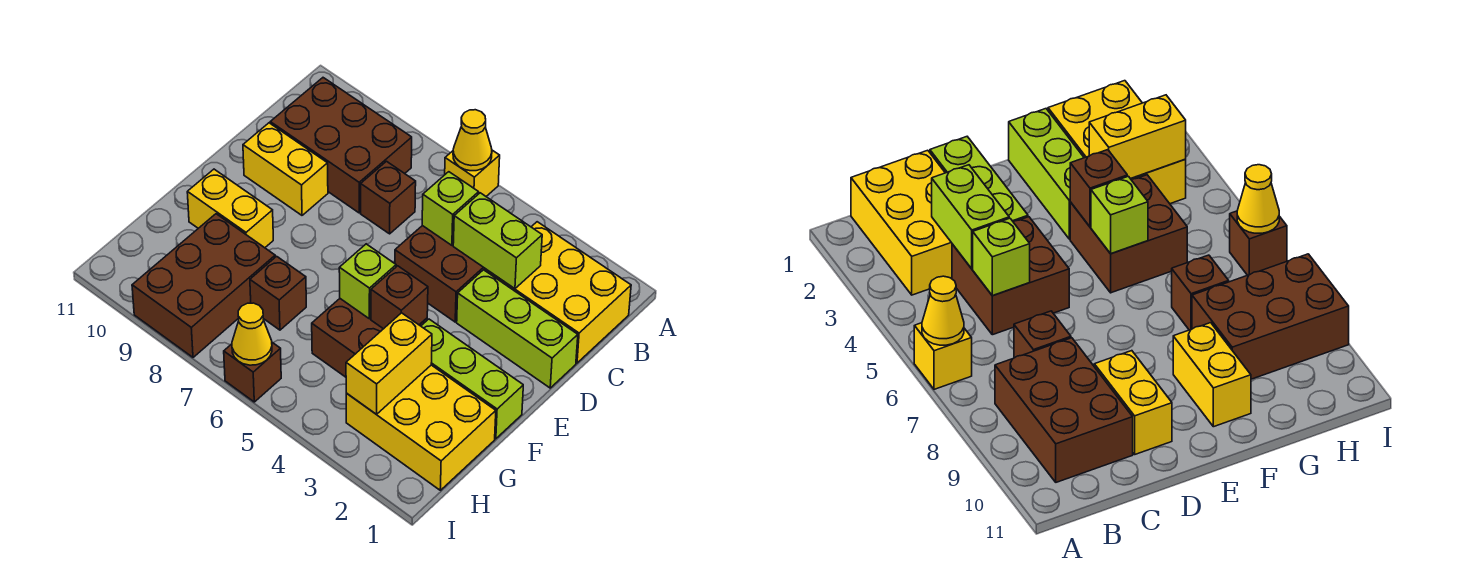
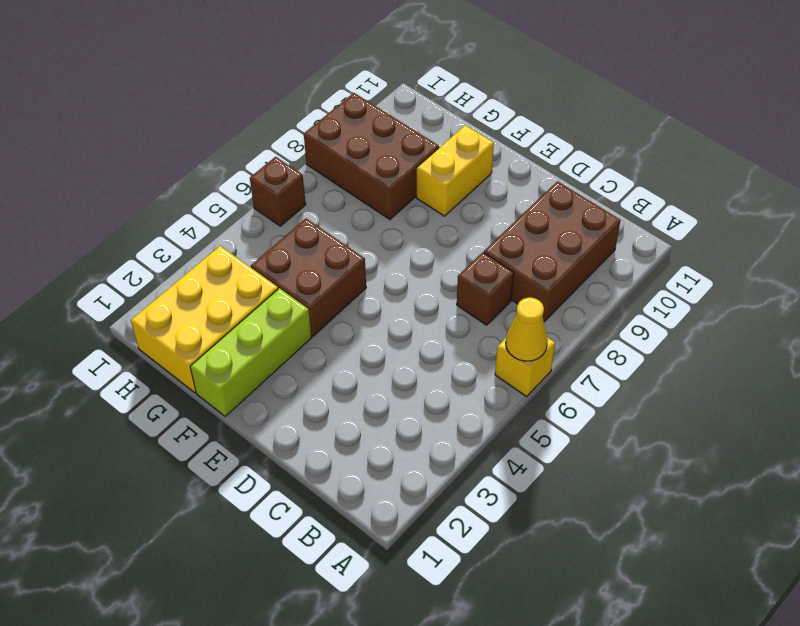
none -> yellow brick B1:C3 level 1
none -> brown brick C4:D5 level 1
none -> lime brick D1:D3 level 1

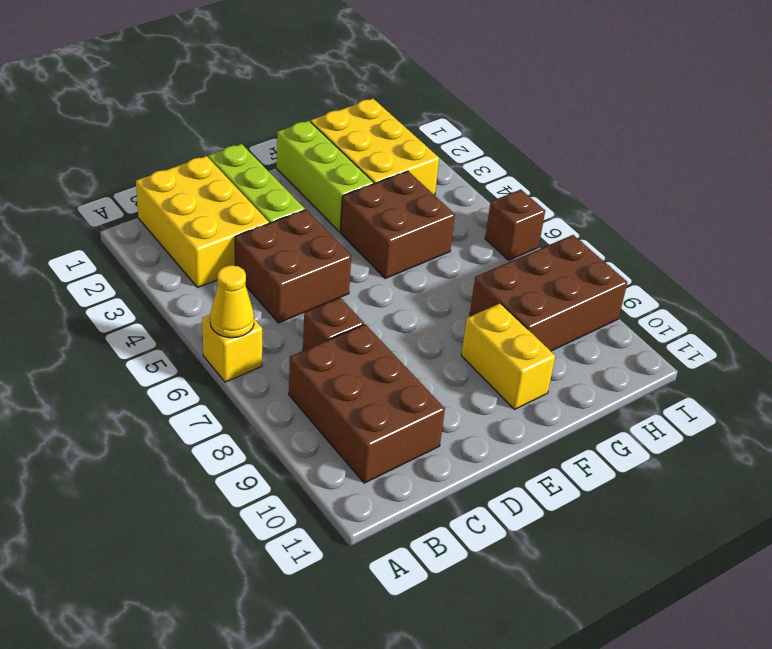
none -> yellow brick D9:D10 level 1
none -> brown brick G7 level 1
none -> lime brick C3:C4 level 2

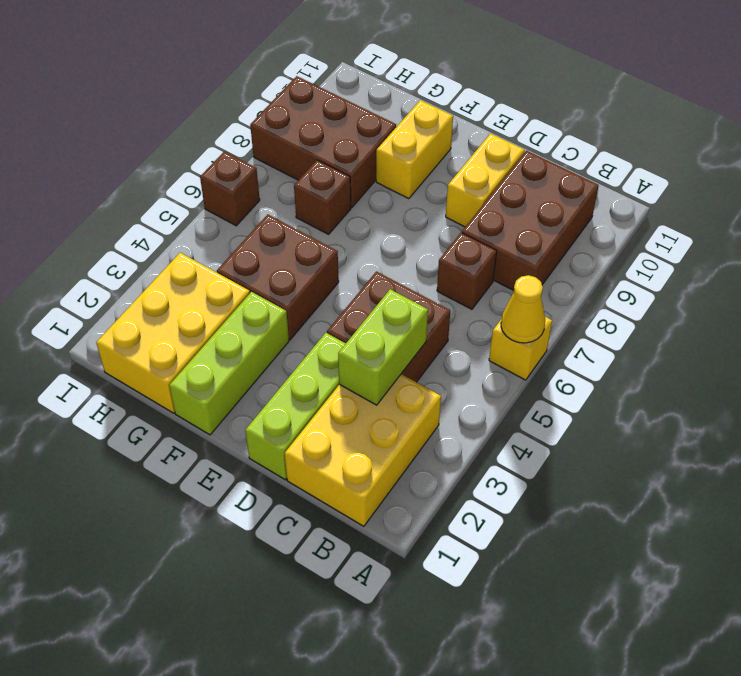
none -> lime brick C5 level 2
none -> brown brick F4 level 2
none -> lime brick F5 level 2

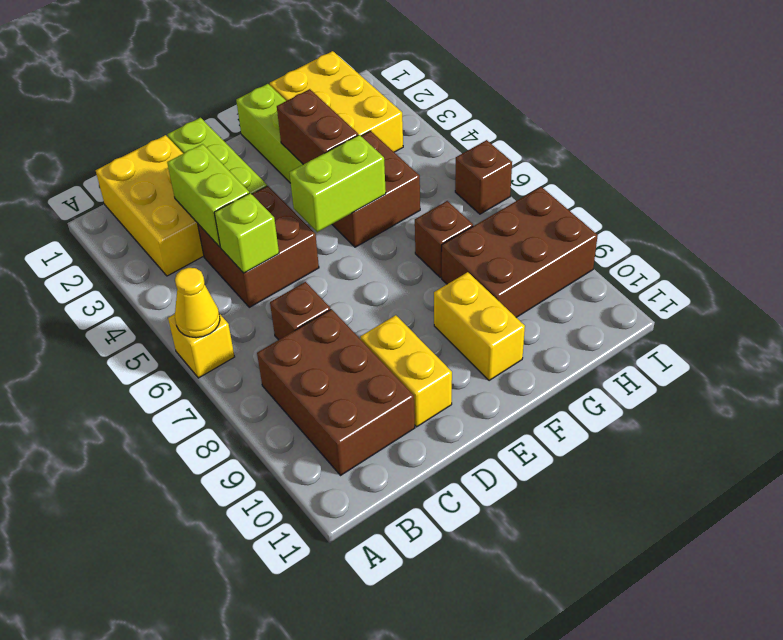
lime brick E5:F5 level 2 -> lime brick F5 level 2
brown brick F3:F4 level 2 -> brown brick F4 level 2
none -> yellow brick G3:H3 level 2
none -> yellow cone I6 level 2

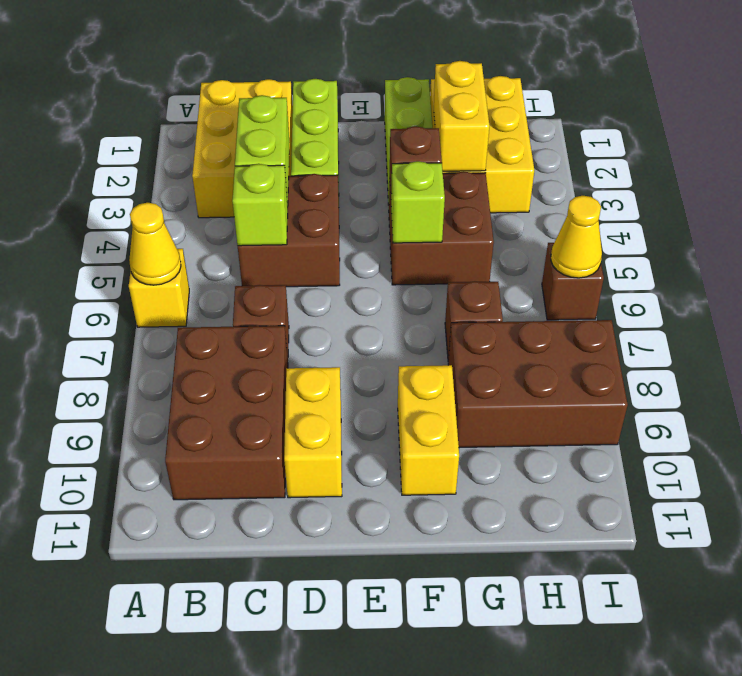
yellow brick G2:G3 level 2 -> yellow brick G3:H3 level 2

